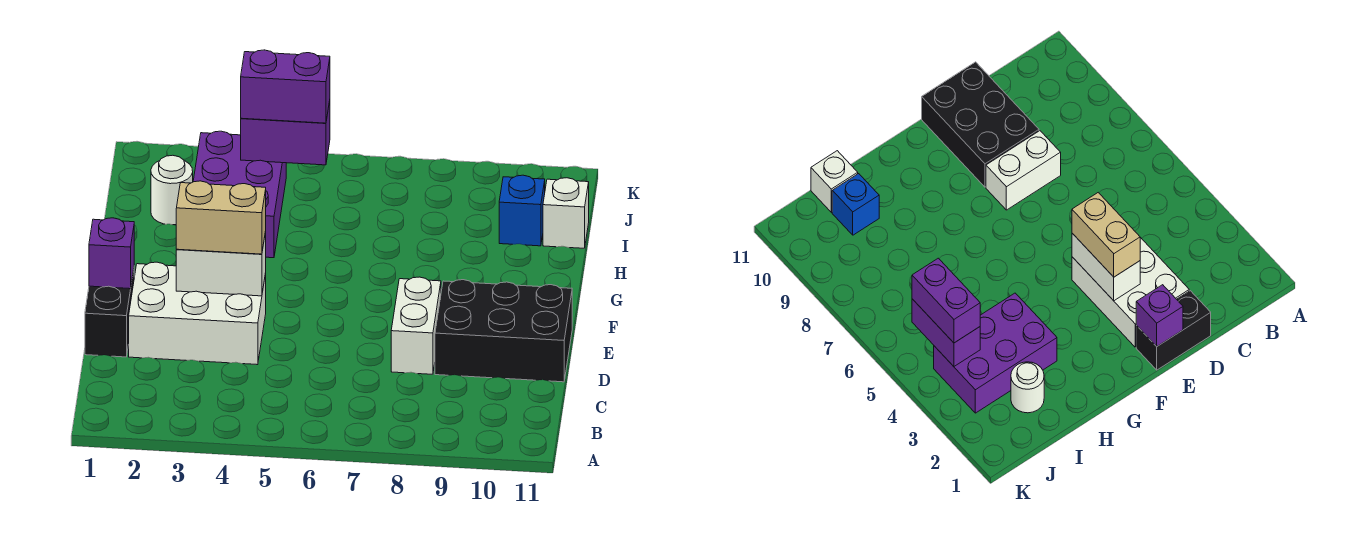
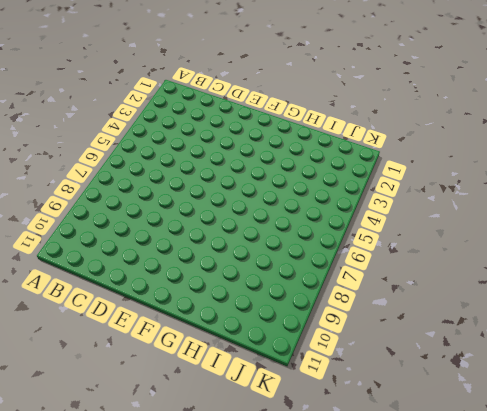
none -> black brick D1:E1 level 1
none -> white brick D2:E4 level 1
none -> white brick D8:E8 level 1

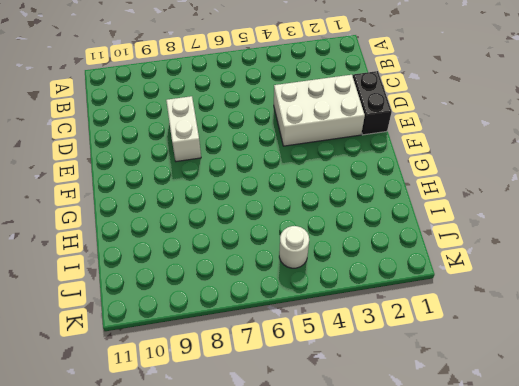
white round brick J5 level 1 -> white round brick I2 level 1
none -> black brick D9:E11 level 1
none -> purple brick H3:J4 level 1
none -> blue brick I10 level 1

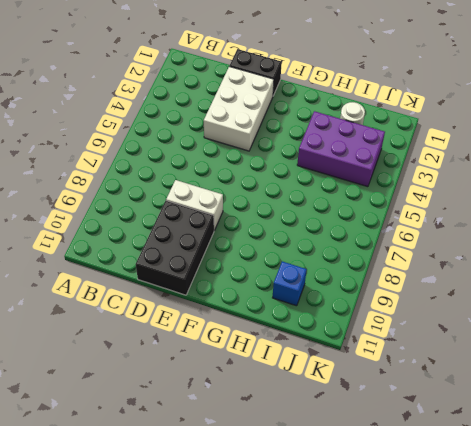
none -> white brick I11 level 1
none -> purple brick E1 level 2
none -> white brick E3:E4 level 2

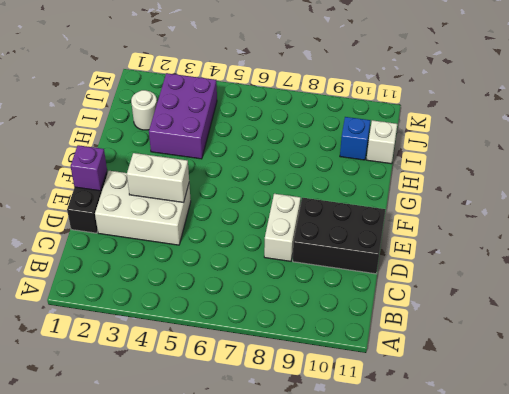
none -> purple brick J4:J5 level 2
none -> tan brick E3:E4 level 3
none -> purple brick J4:J5 level 3

